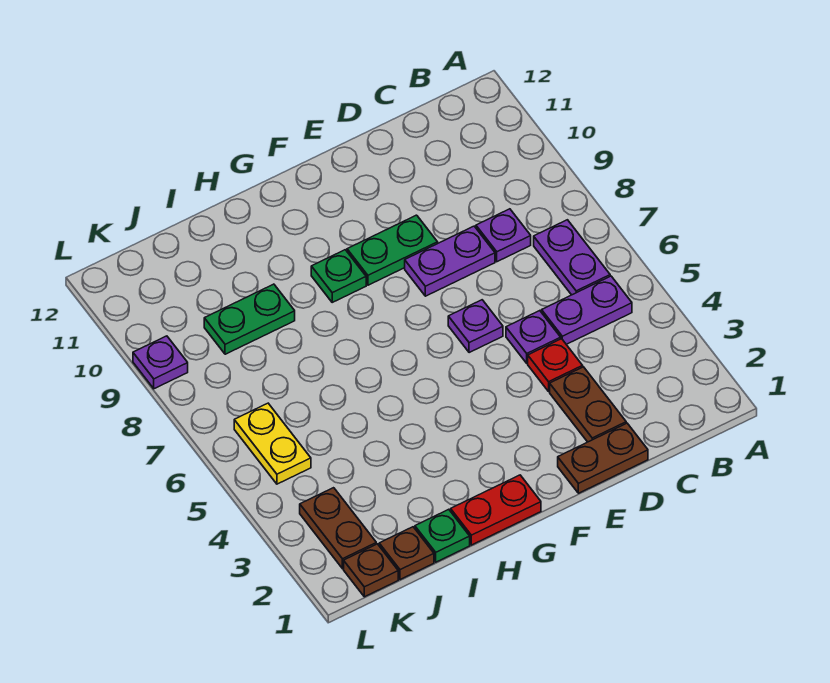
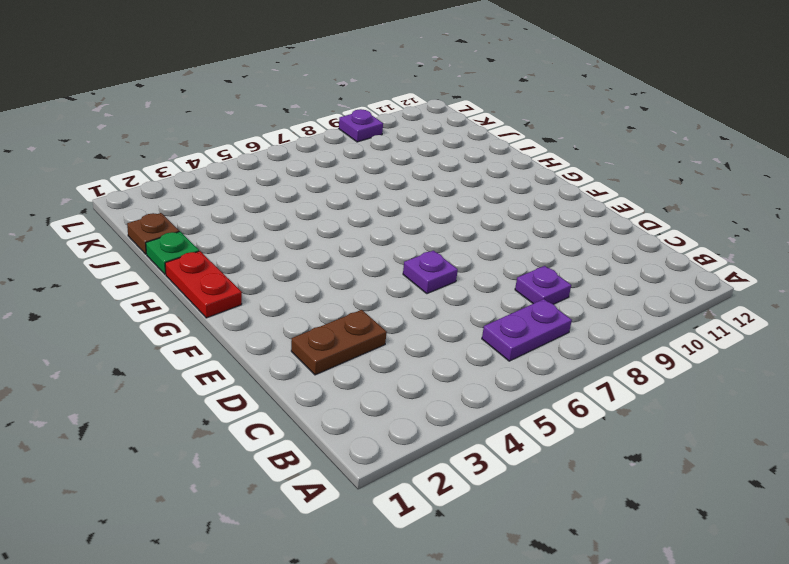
none -> purple plate B5:C5 level 1
none -> brown plate D1:E1 level 1
none -> red plate D4 level 1

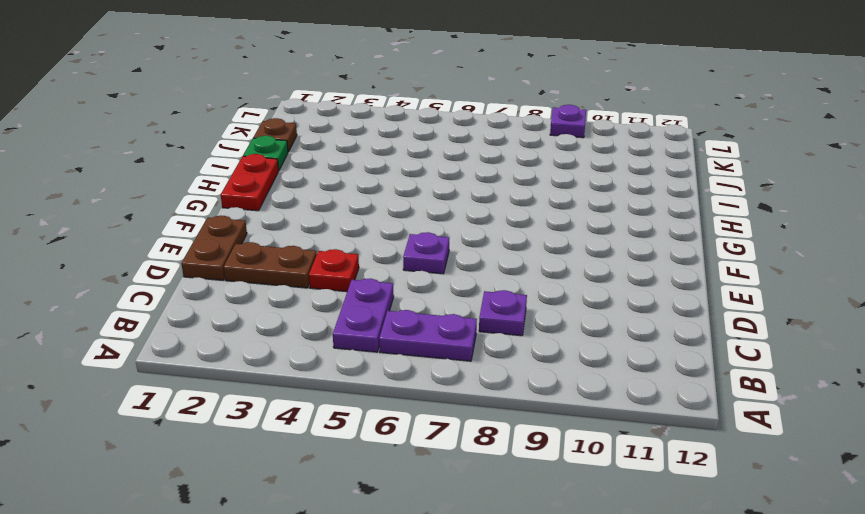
none -> purple plate D5 level 1
none -> purple plate D8:E8 level 1
none -> green plate E9:F9 level 1

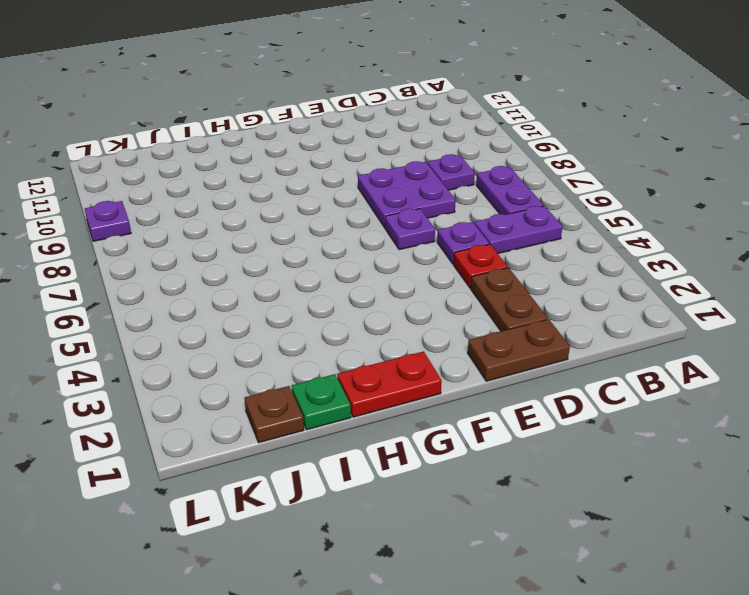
purple plate D7:E8 level 1 -> purple plate D8:E8 level 1
none -> green plate E9:F9 level 1
none -> green plate G9 level 1
none -> green plate I9:J9 level 1

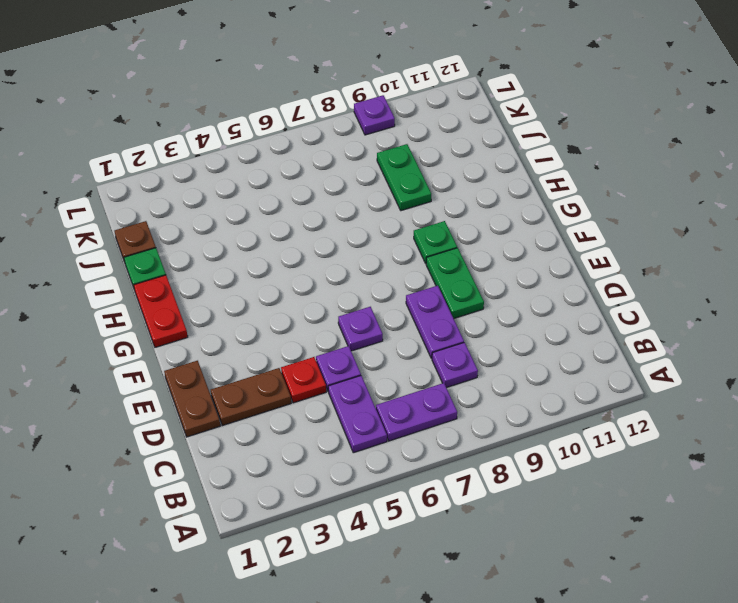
none -> brown plate K1 level 1
none -> brown plate K2:K3 level 1
none -> yellow plate K5:K6 level 1

